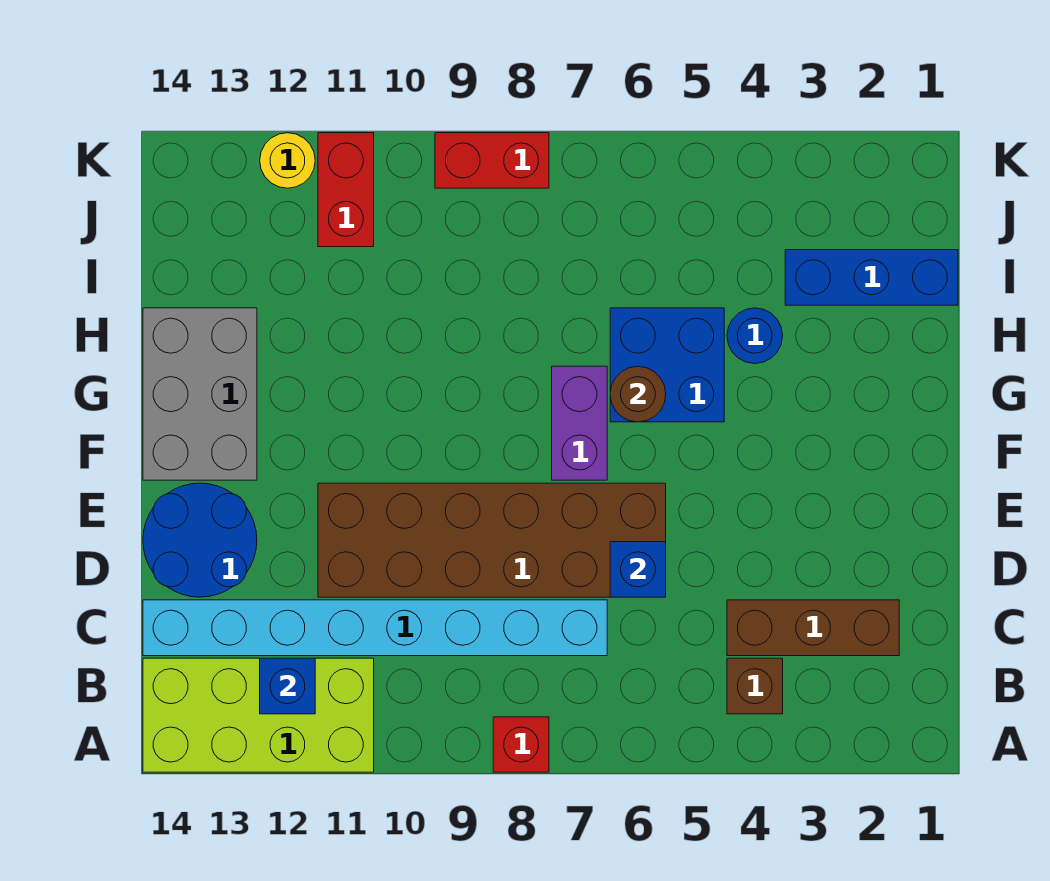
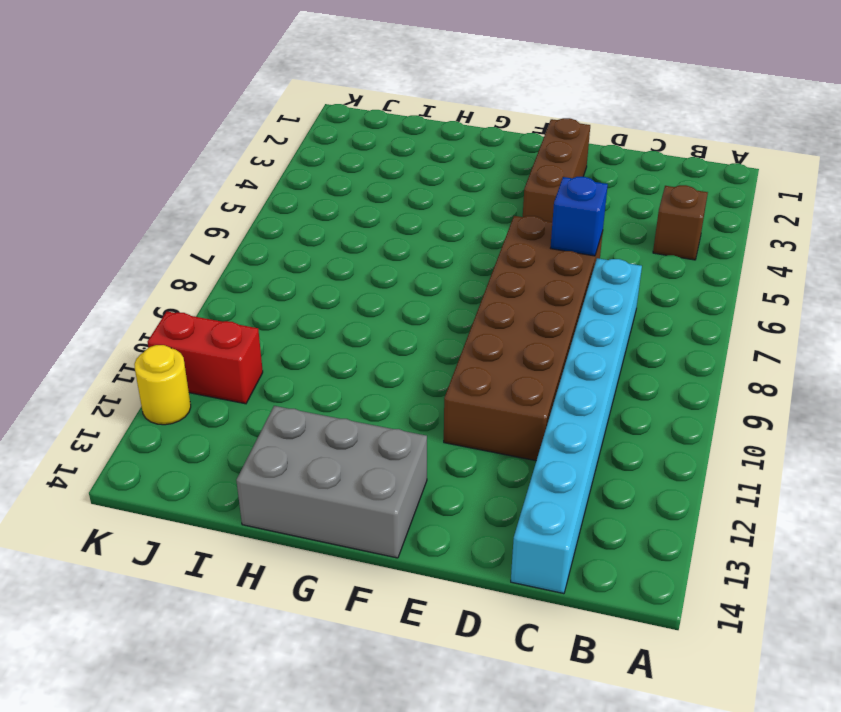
brown brick E2:E4 level 1 -> brown brick C2:C4 level 1
none -> red brick A8 level 1
none -> lime brick A11:B14 level 1
none -> blue round brick D13:E14 level 1

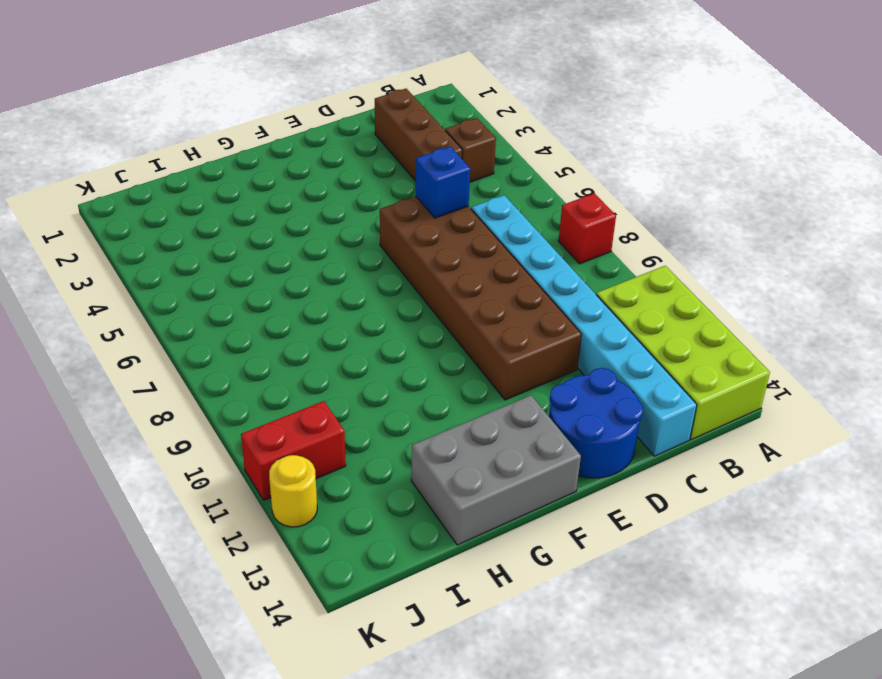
none -> purple brick F7:G7 level 1
none -> blue brick G5:H6 level 1
none -> blue round brick H4 level 1

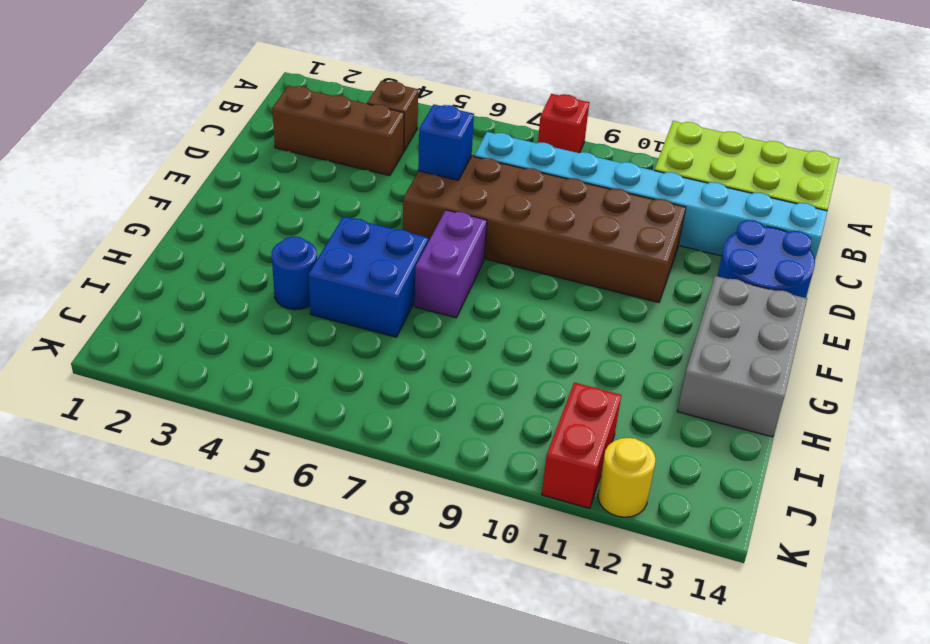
none -> blue brick I1:I3 level 1
none -> red brick K8:K9 level 1
none -> blue brick B12 level 2

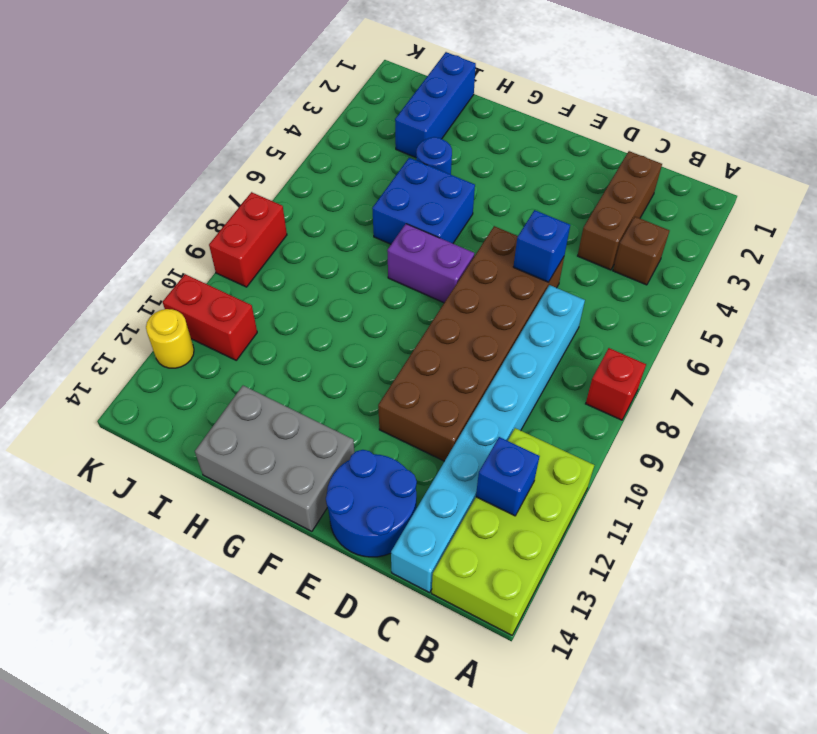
none -> brown round brick G6 level 2

